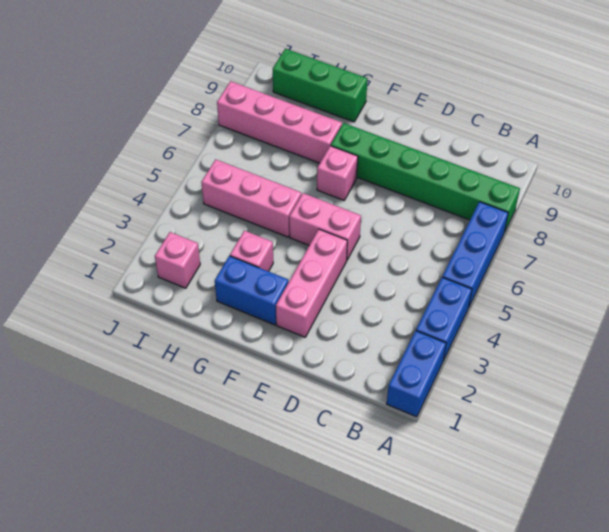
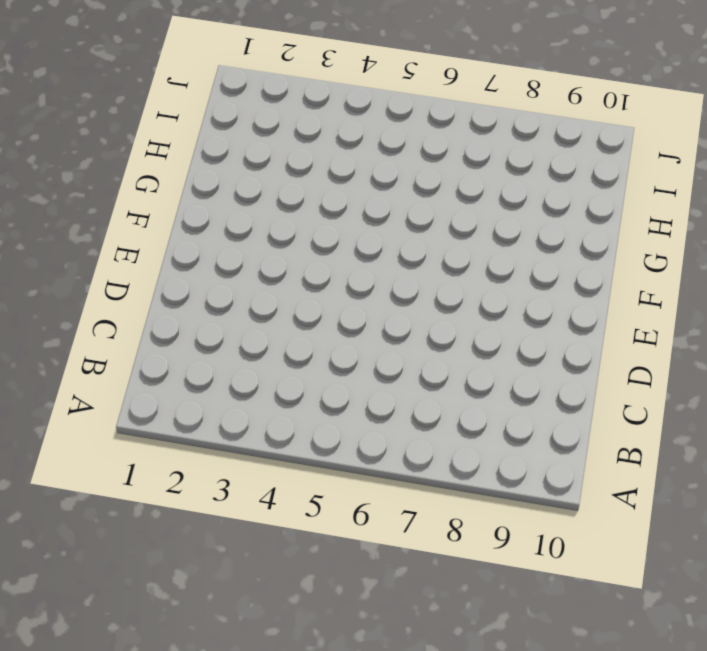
none -> blue brick A1:A2 level 1
none -> blue brick A3:A4 level 1
none -> blue brick A5:A7 level 1

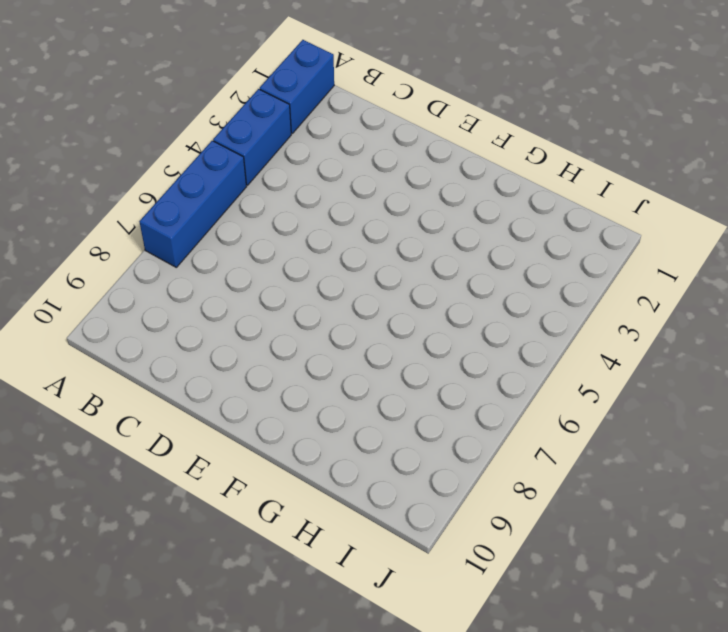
none -> green brick A8:F8 level 1
none -> pink brick E2:E4 level 1
none -> pink brick E5:F5 level 1

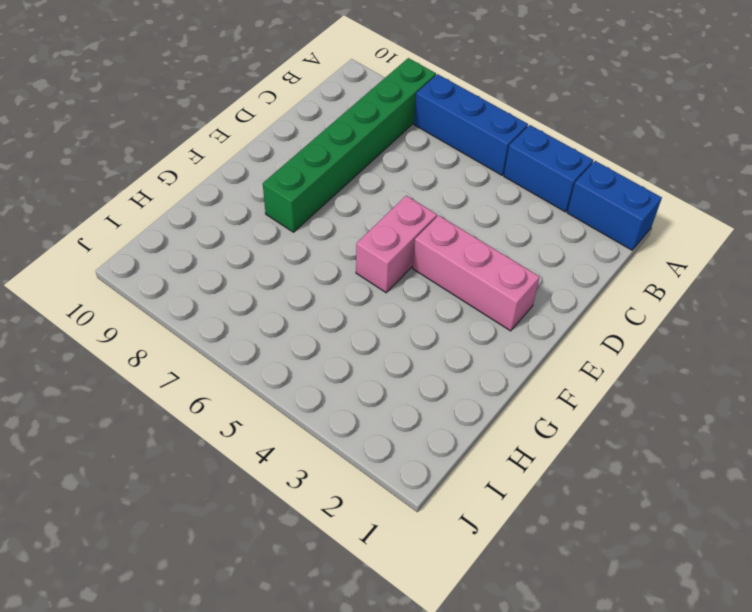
none -> blue brick F2:G2 level 1
none -> pink brick F7 level 1
none -> pink brick G3 level 1

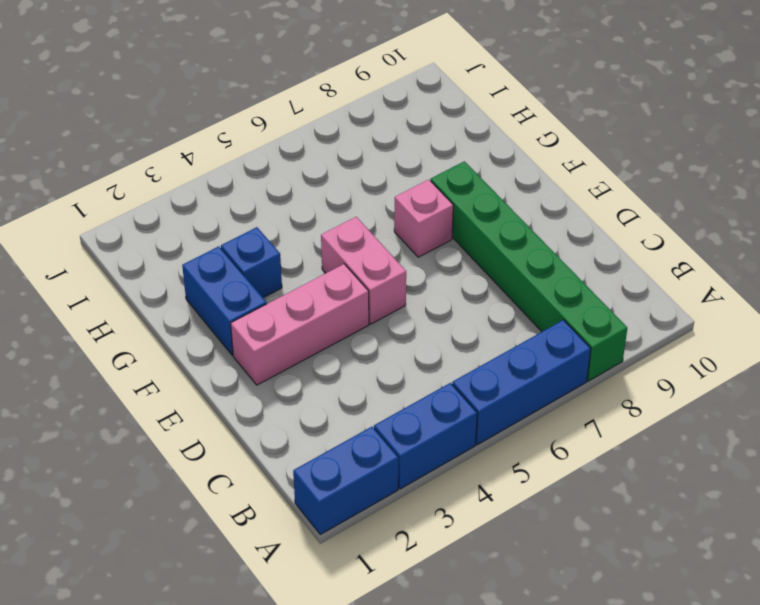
blue brick G3 level 1 -> pink brick G3 level 1
none -> pink brick G5:I5 level 1
none -> pink brick G8:J8 level 1
none -> green brick G10:I10 level 1

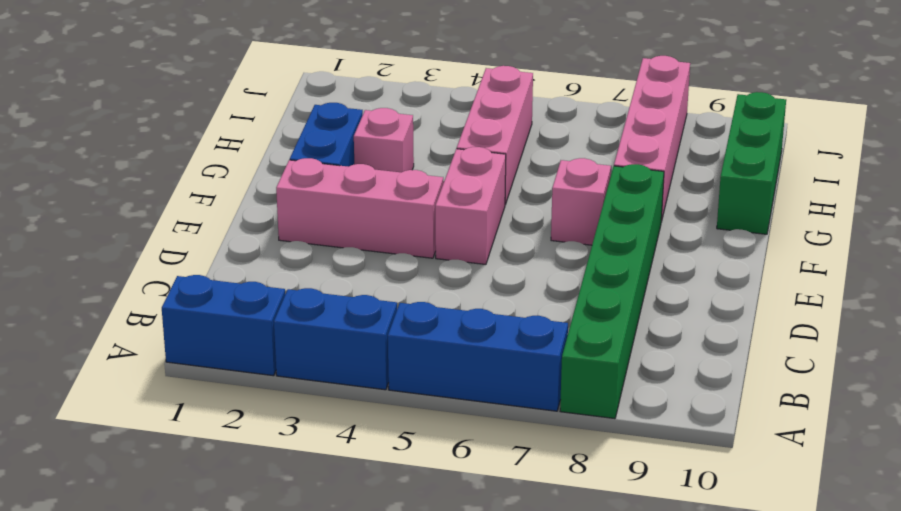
none -> pink brick I2 level 1

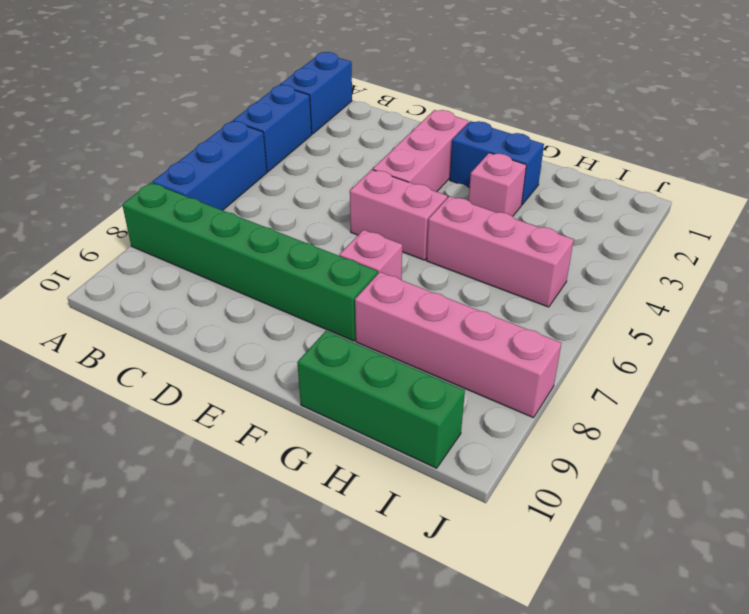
none -> pink brick I2 level 1

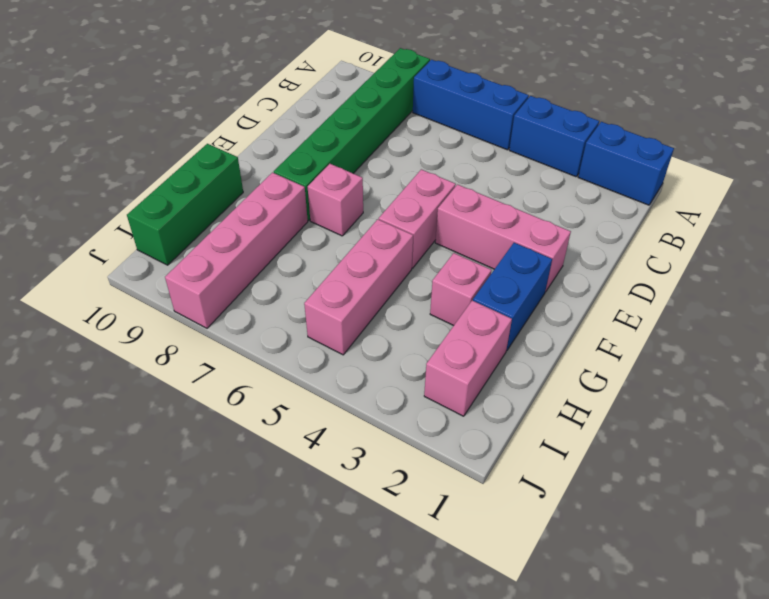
pink brick H2:I2 level 1 -> pink brick I2 level 1

